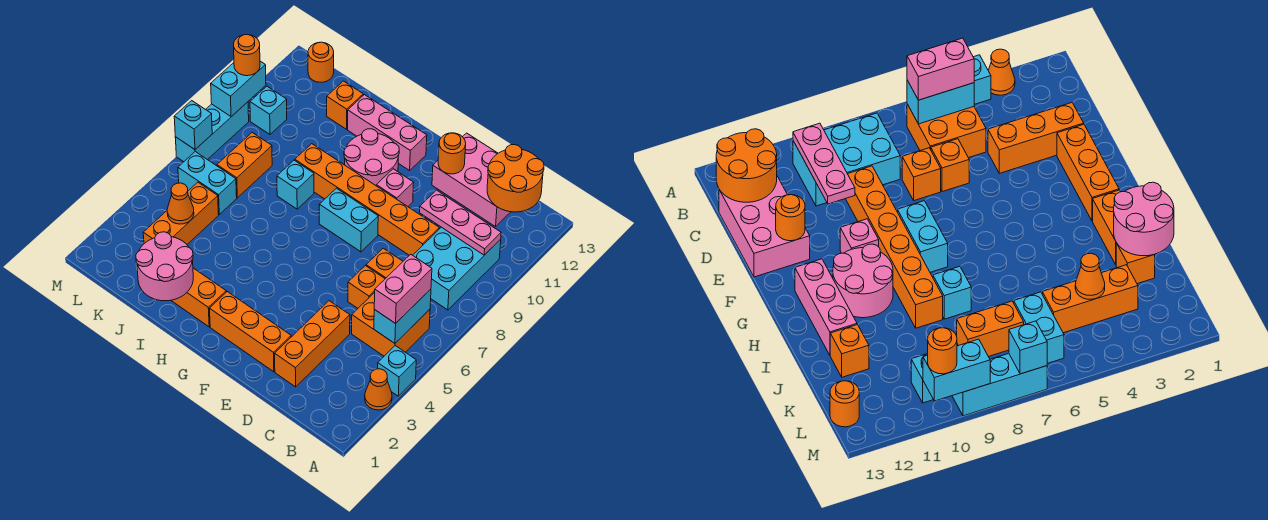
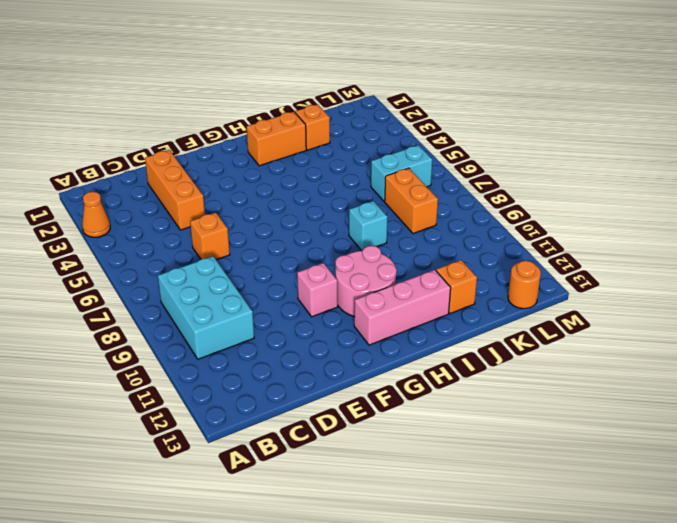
none -> cyan brick A4 level 1
none -> orange brick B5:C6 level 1
none -> pink brick C12:E13 level 1
none -> orange brick D7 level 1

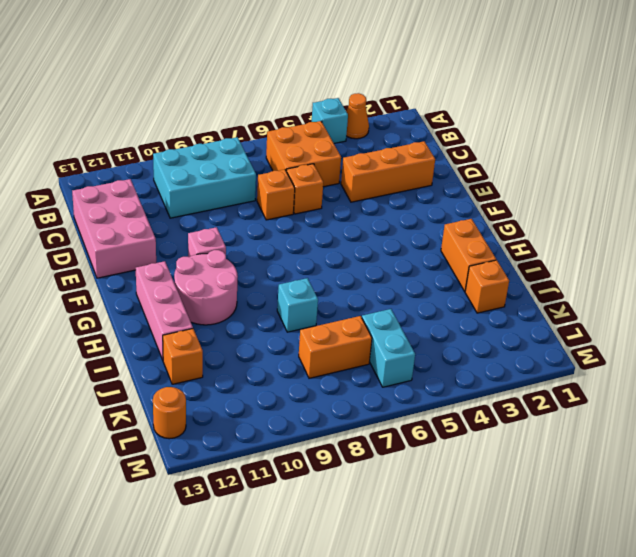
none -> orange brick D9:I9 level 1
none -> orange brick E2:G2 level 1
none -> cyan brick F8:G8 level 1
none -> orange brick K3:K5 level 1

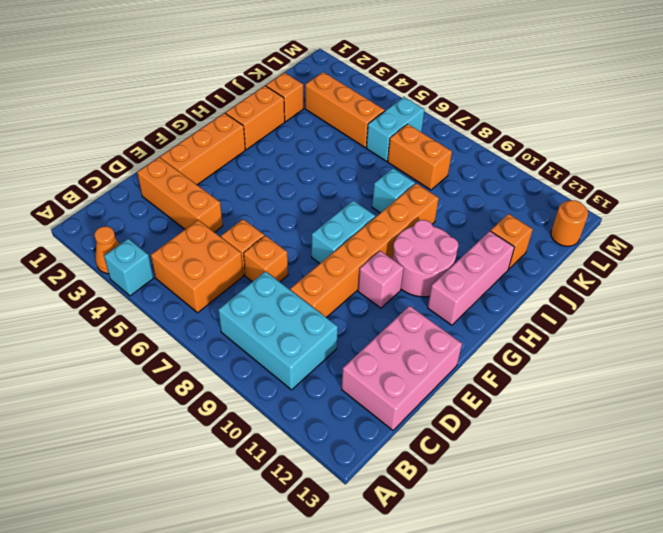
none -> cyan brick L10 level 1
none -> cyan brick M7:M9 level 1
none -> cyan brick B5:B6 level 2
none -> pink plate B10:D10 level 2

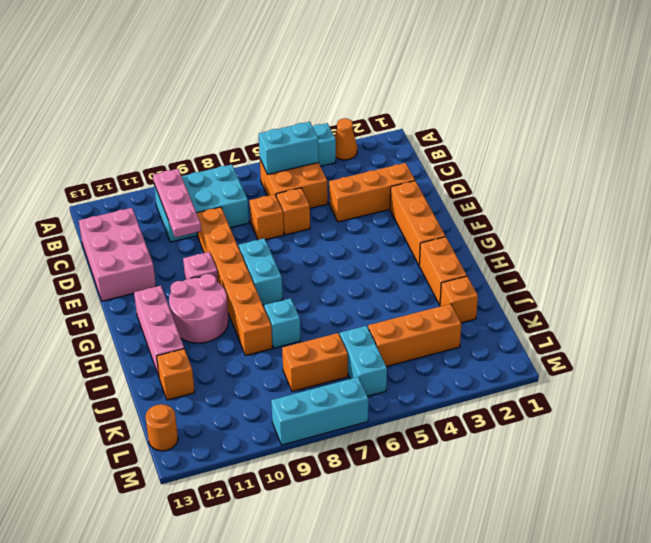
none -> cyan brick L10 level 1
none -> orange round brick B12:C13 level 2
none -> orange round brick E12 level 2
none -> pink round brick I1:J2 level 2

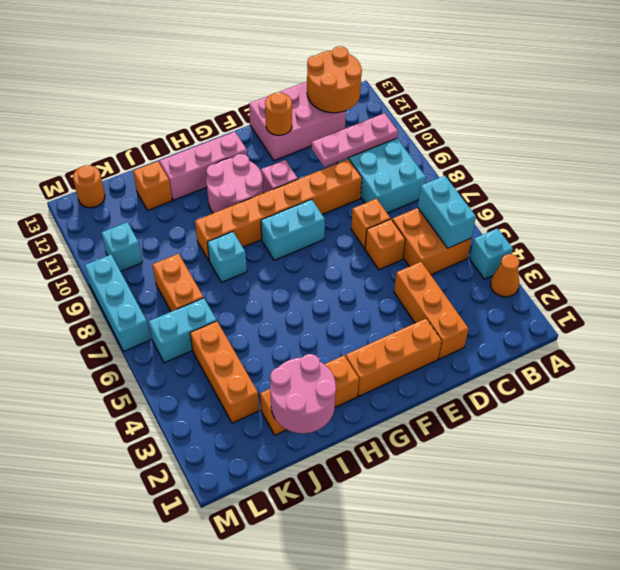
none -> orange cone K4 level 2
none -> cyan brick M7 level 2
none -> cyan brick M9:M10 level 2
none -> pink brick B5:B6 level 3

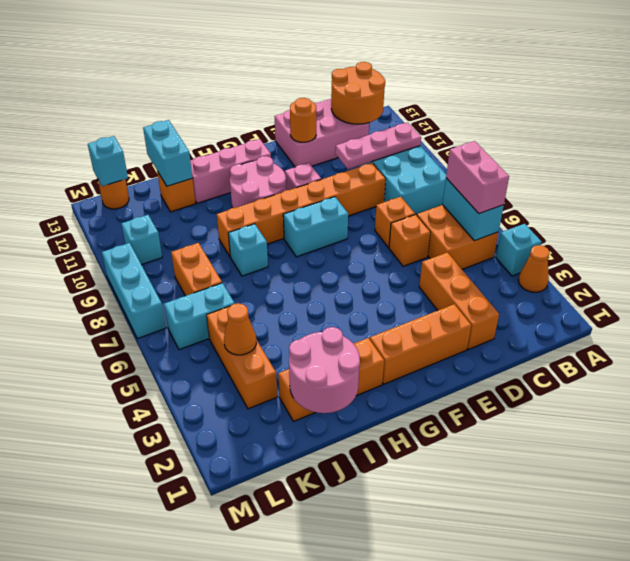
cyan brick J12:J13 level 2 -> cyan brick M9:M10 level 2
cyan brick L13 level 2 -> cyan brick M7 level 2
none -> orange round brick M10 level 3

